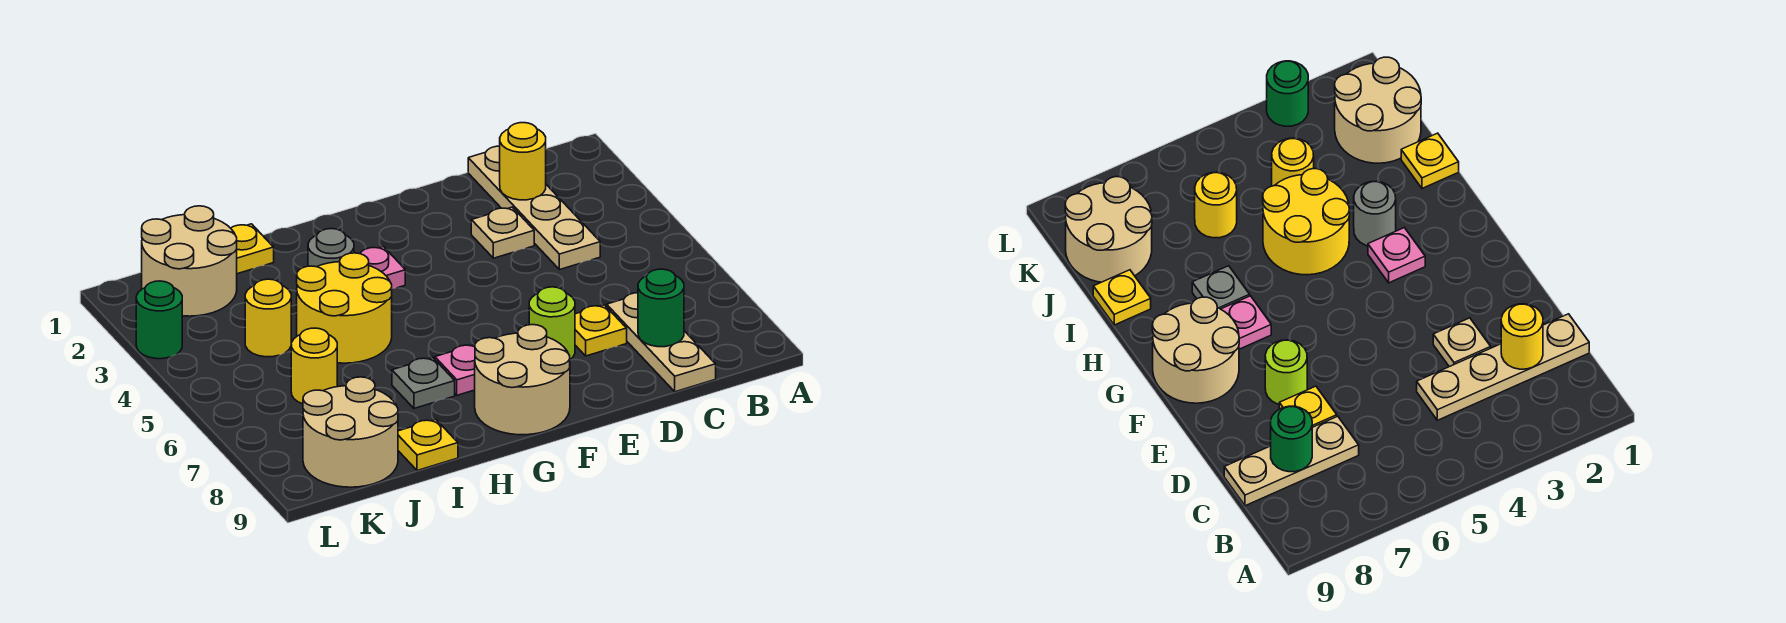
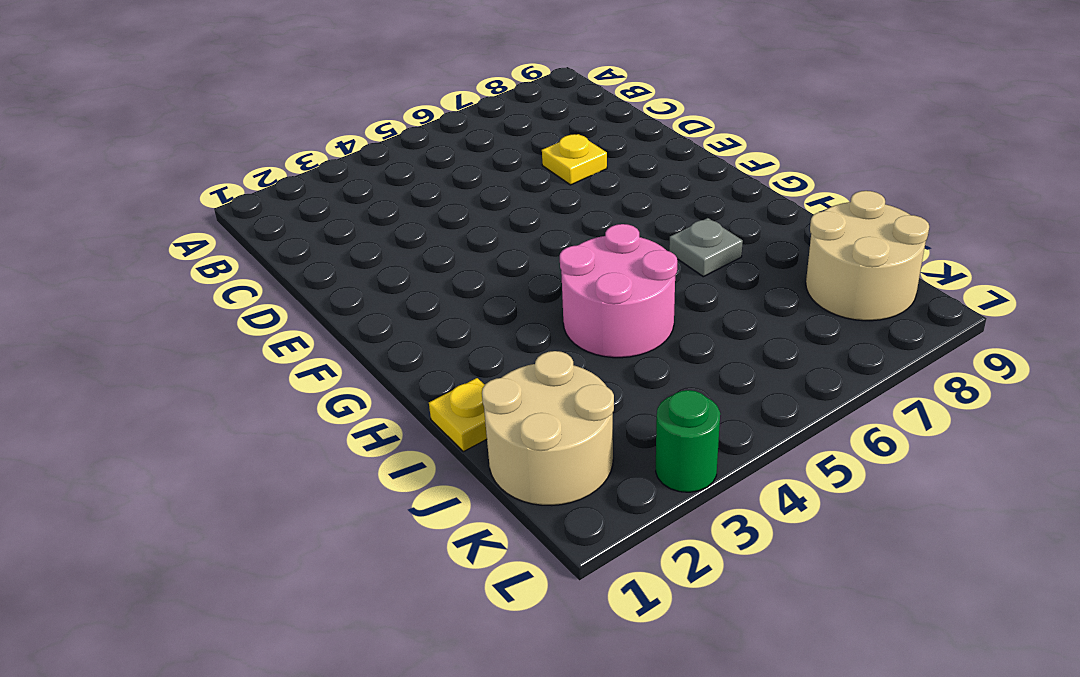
pink round brick H4:I5 level 1 -> yellow round brick H4:I5 level 1
none -> tan plate C1:C4 level 1
none -> tan plate C7:C9 level 1
none -> tan plate D3 level 1

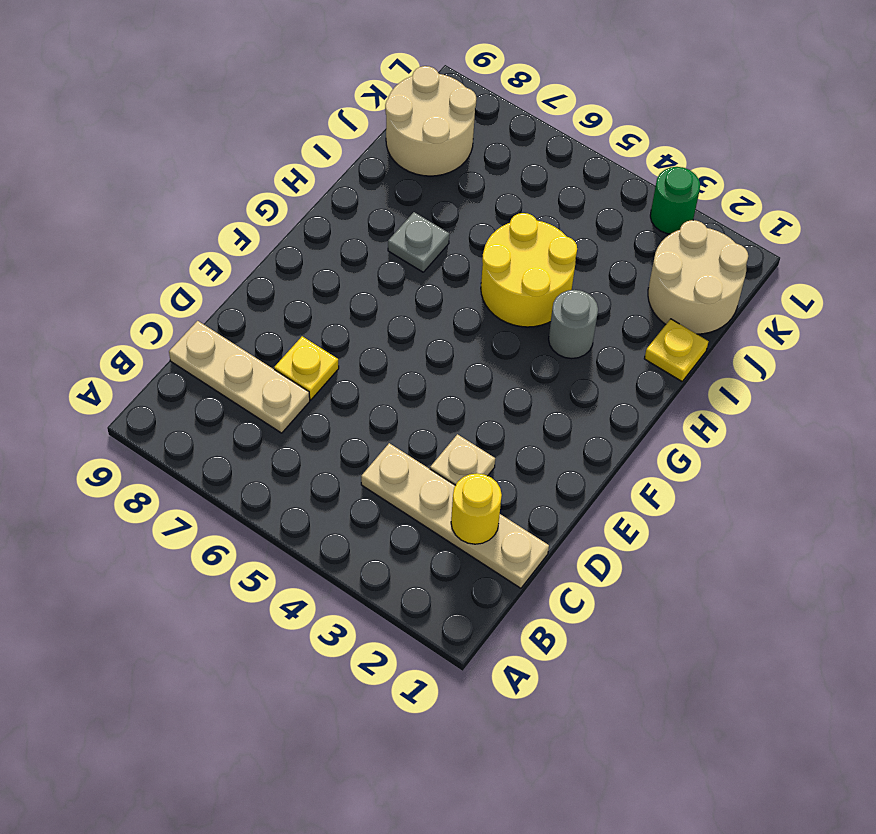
none -> lime round brick E7 level 1
none -> tan round brick F8:G9 level 1
none -> pink plate G3 level 1

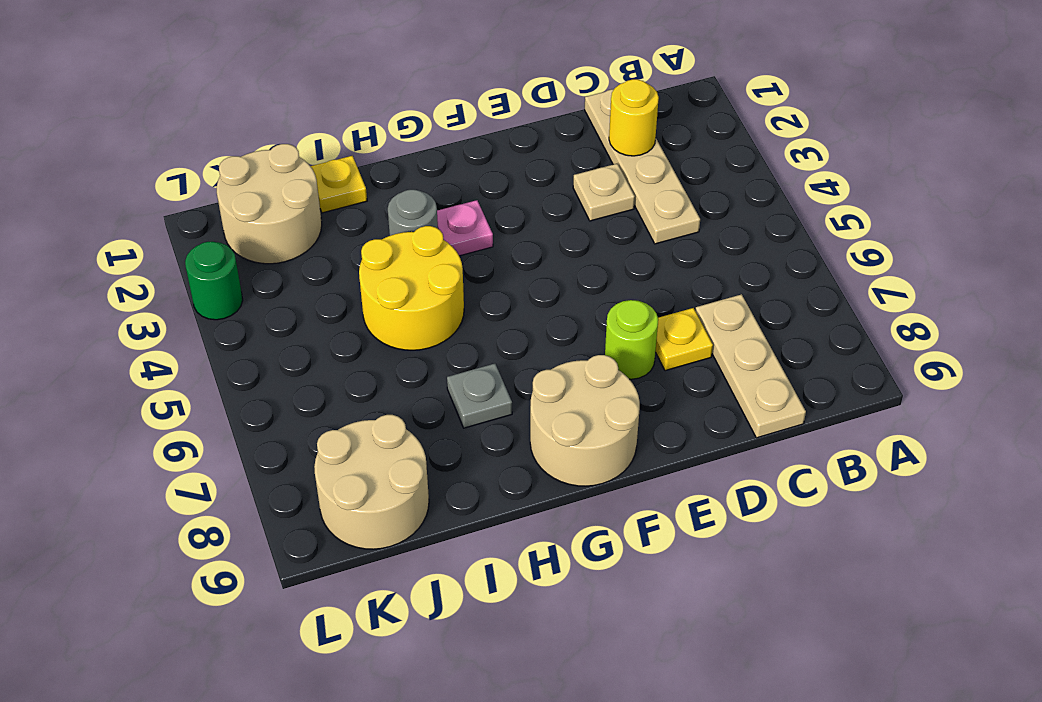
none -> pink plate G7 level 1
none -> yellow plate I9 level 1
none -> yellow round brick J4 level 1

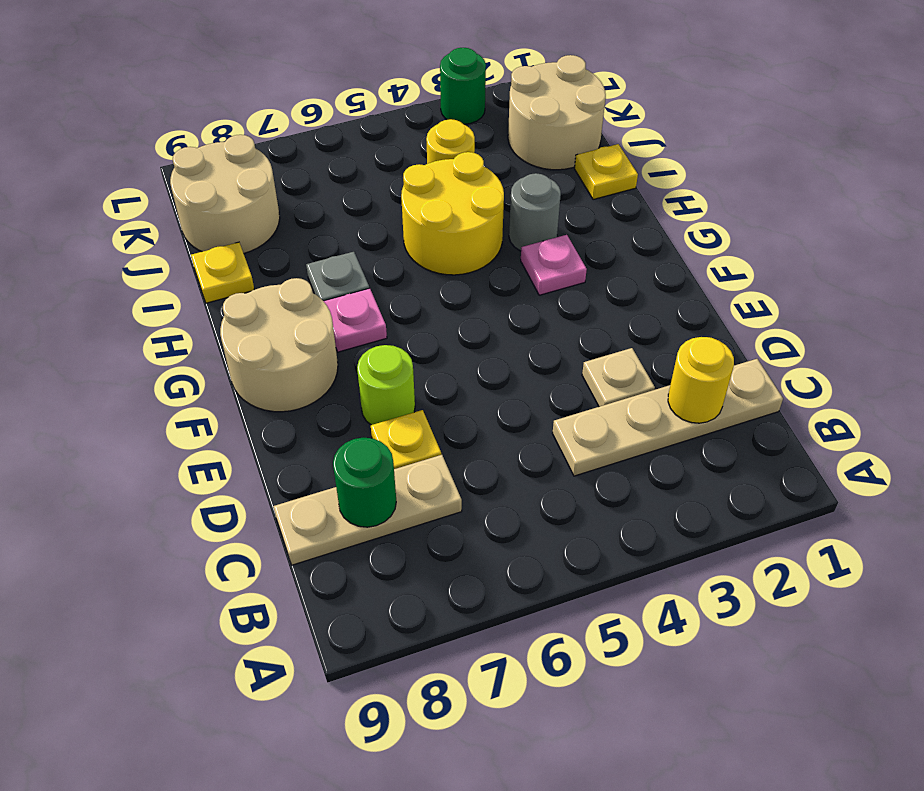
none -> yellow round brick J6 level 1

